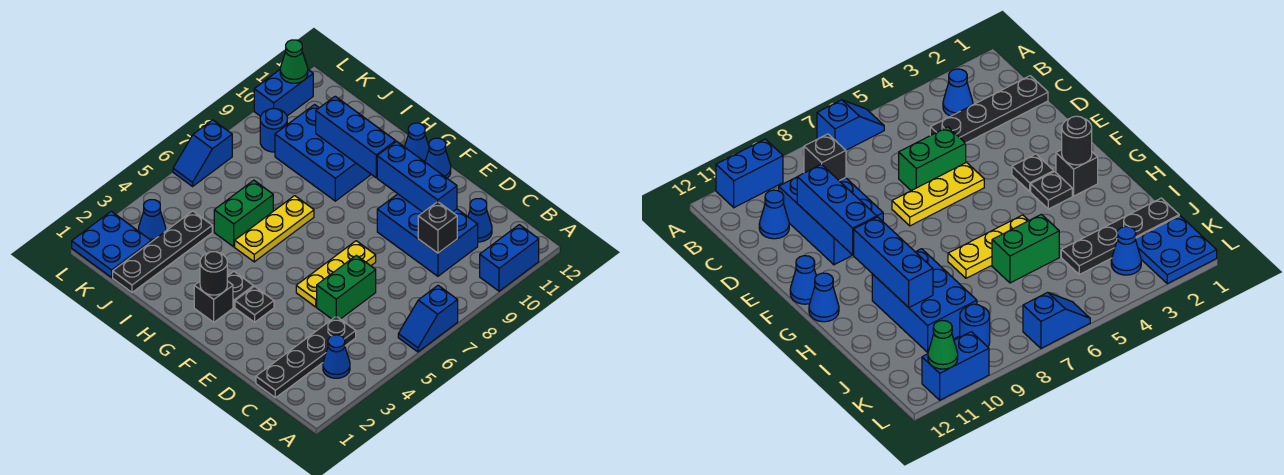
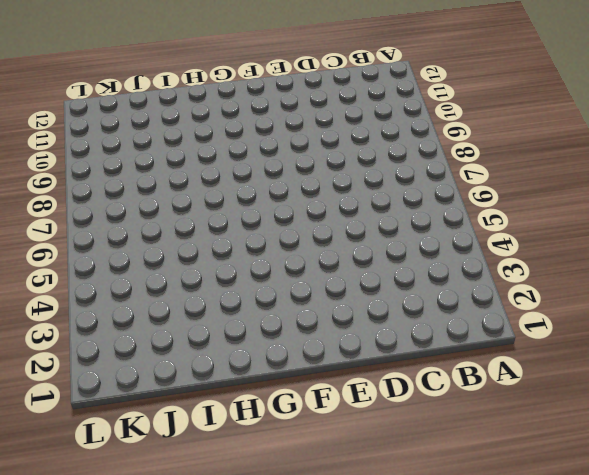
none -> blue slope A6:A7 level 1 top 7
none -> blue brick A10:A11 level 1
none -> blue cone B3 level 1

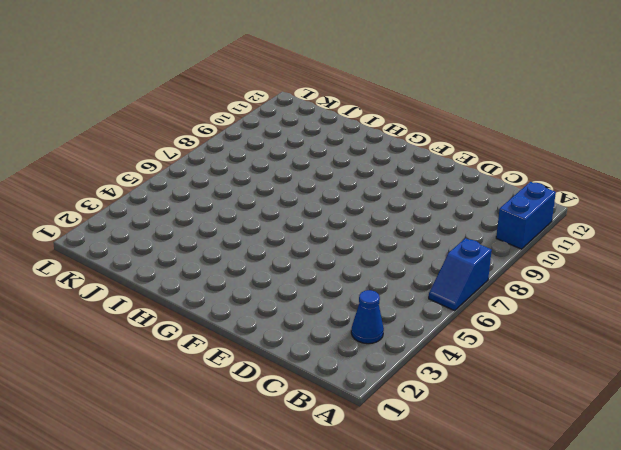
none -> black plate C1:C4 level 1
none -> blue brick C9:E10 level 1
none -> blue cone C11 level 1

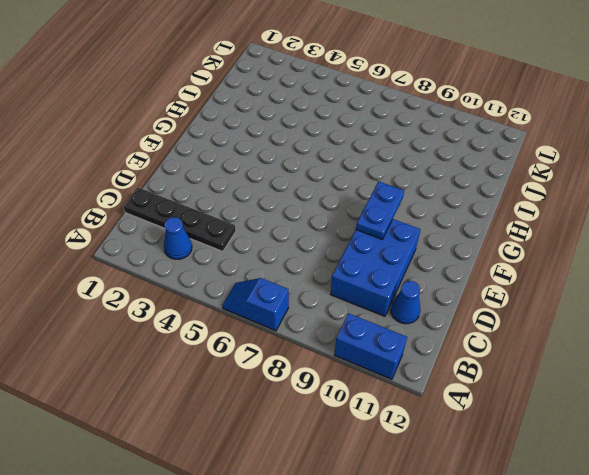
blue plate E9:F9 level 2 -> none
none -> green brick D5:D6 level 1
none -> yellow plate E5:E7 level 1
none -> black plate F3 level 1

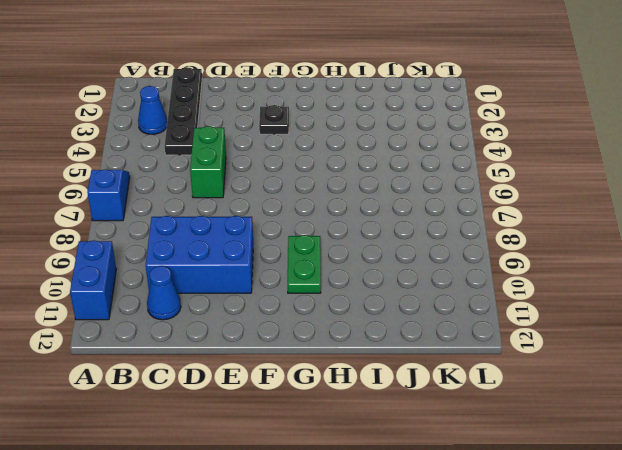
green plate G9:G10 level 1 -> none
none -> yellow plate E5:E7 level 1
none -> blue cone F12 level 1
none -> black brick G2 level 1

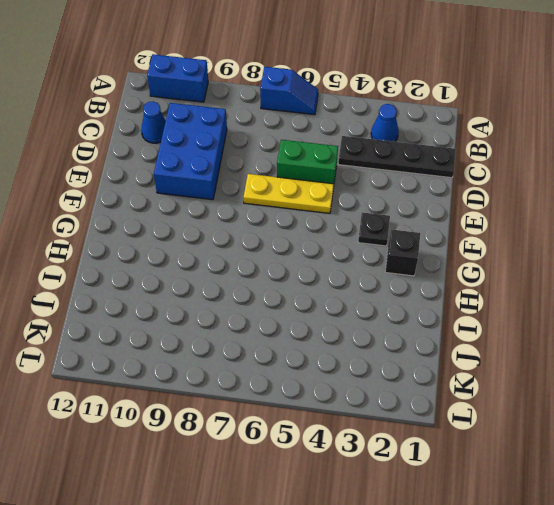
none -> blue cone F12 level 1
none -> black plate G3 level 1
none -> blue cone G12 level 1

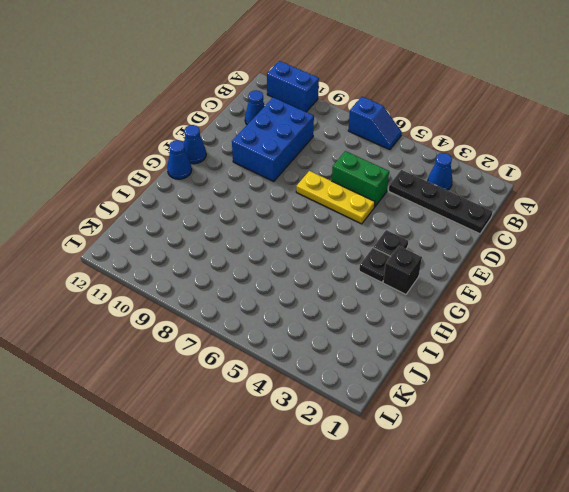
none -> yellow plate H5:H7 level 1
none -> blue brick H9:J10 level 1
none -> green brick I5:I6 level 1

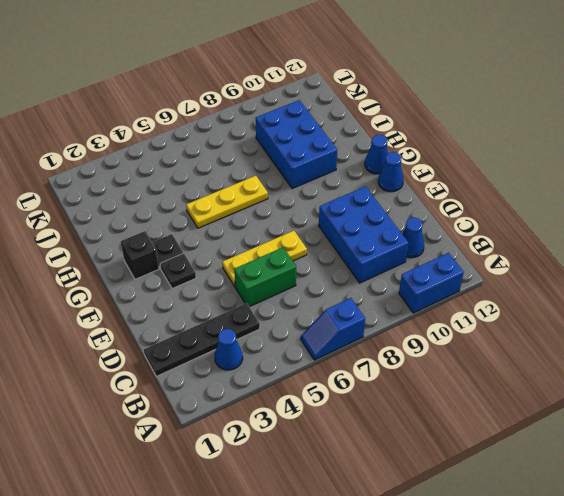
none -> green brick I5:I6 level 1
none -> black plate J1:J4 level 1
none -> blue plate K1:L2 level 1

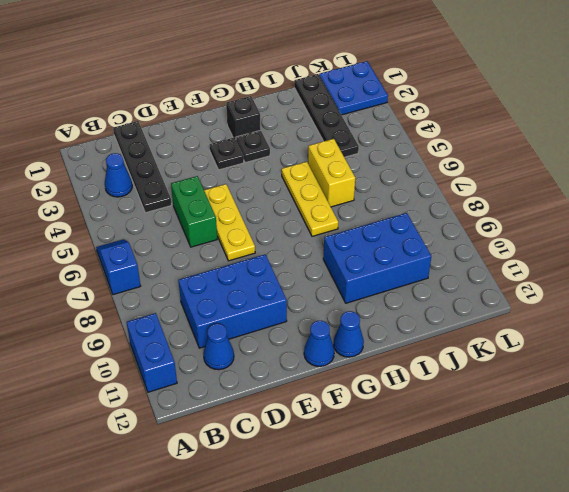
yellow brick I5:I6 level 1 -> green brick I5:I6 level 1
none -> blue cone K3 level 1
none -> blue round brick K9 level 1
none -> blue slope L6:L7 level 1 top 7

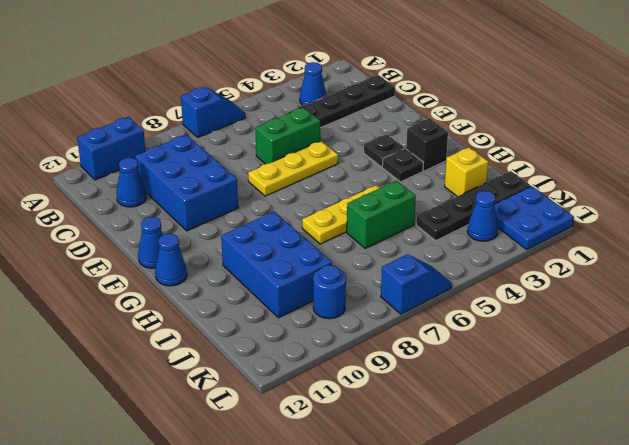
yellow brick I2 level 1 -> none
none -> blue brick L10:L11 level 1
none -> black brick C9 level 2
none -> blue brick D10:F10 level 2

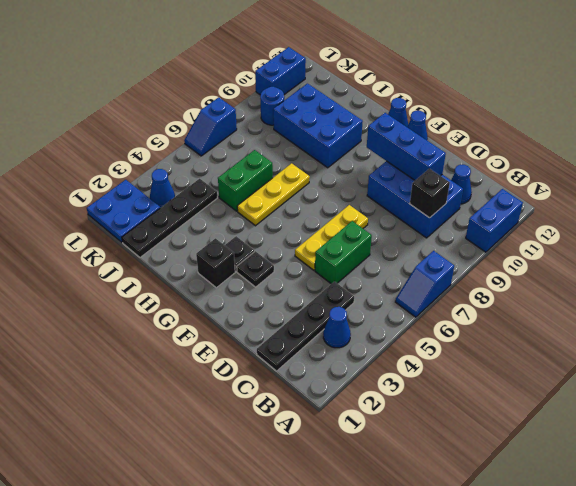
none -> black round brick G2 level 2
none -> blue brick G10:I10 level 2
none -> green cone L11 level 2

